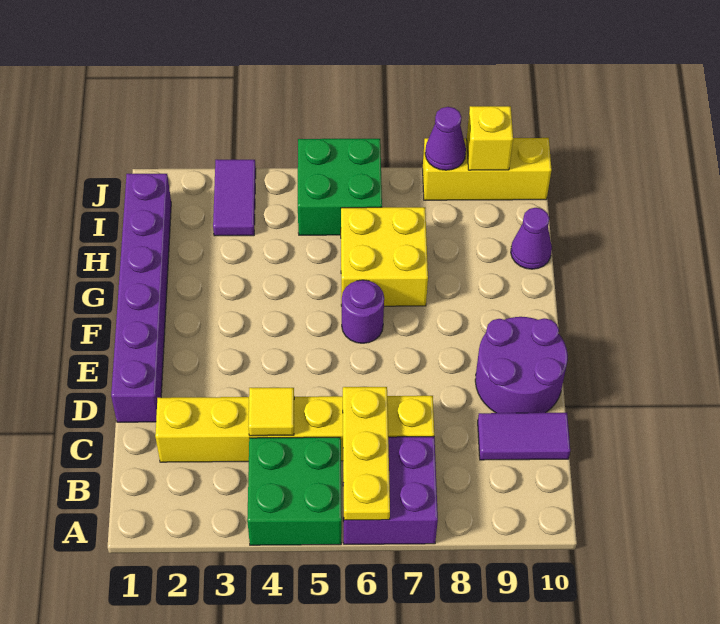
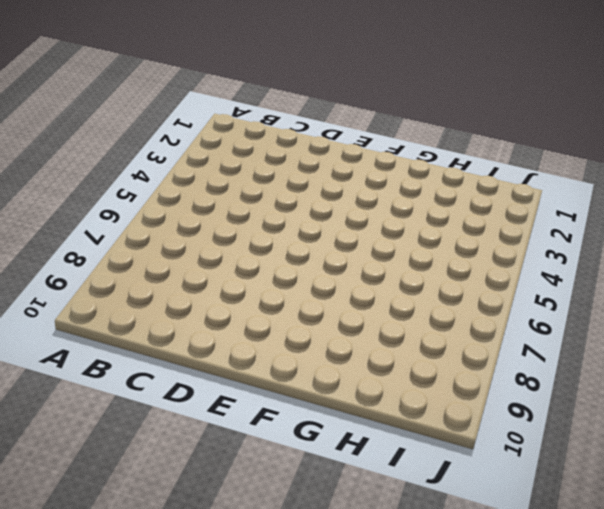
none -> green brick A4:B5 level 1
none -> purple brick A6:B7 level 1
none -> yellow brick C2:C7 level 1

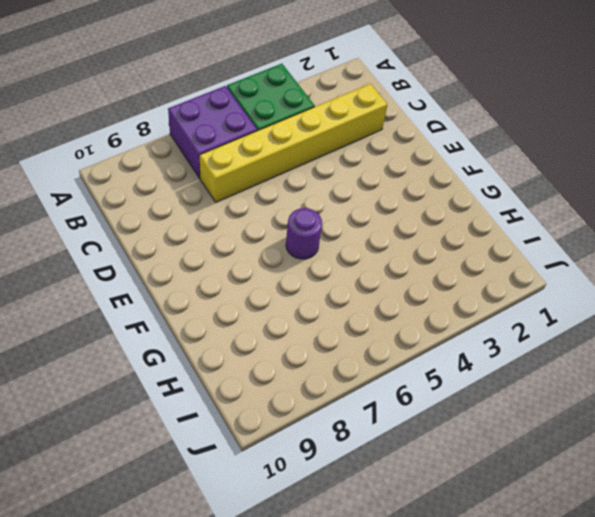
none -> purple tile C9:C10 level 1
none -> purple brick D1:I1 level 1
none -> purple round brick D9:E10 level 1

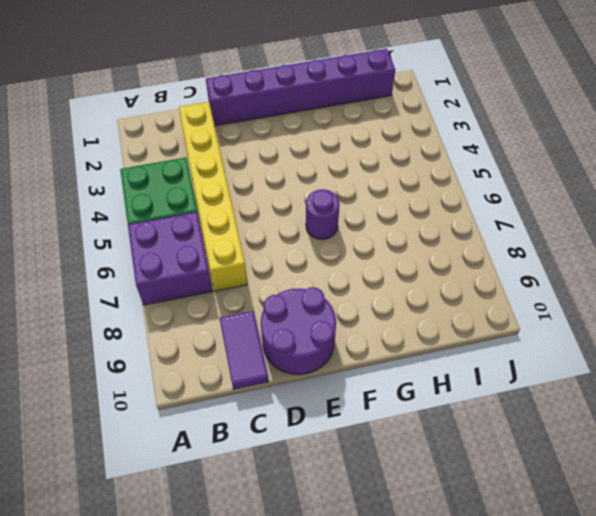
none -> yellow brick G6:H7 level 1
none -> purple cone H10 level 1
none -> purple tile I3:J3 level 1

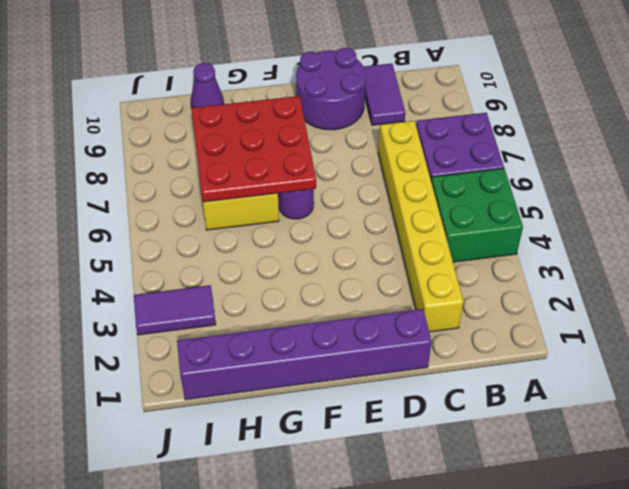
red plate F6:H8 level 2 -> none
none -> green brick I5:J6 level 1
none -> yellow brick J8:J10 level 1
none -> yellow plate A6:C6 level 2

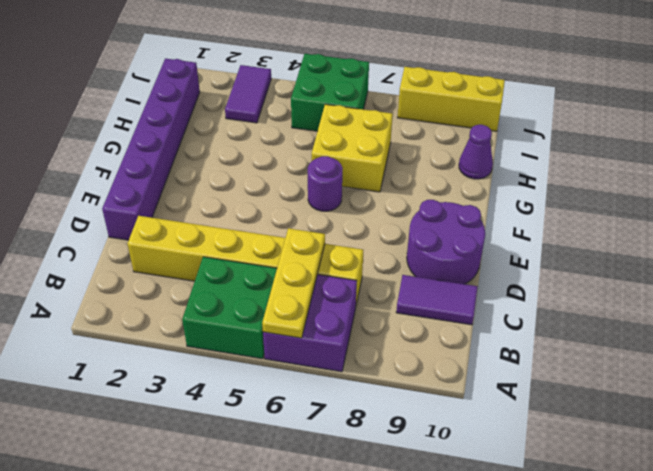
none -> yellow tile C4 level 2
none -> purple cone J8 level 2
none -> yellow brick J9 level 2

